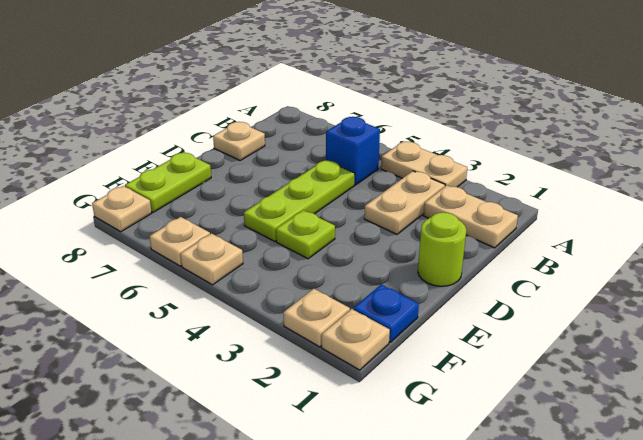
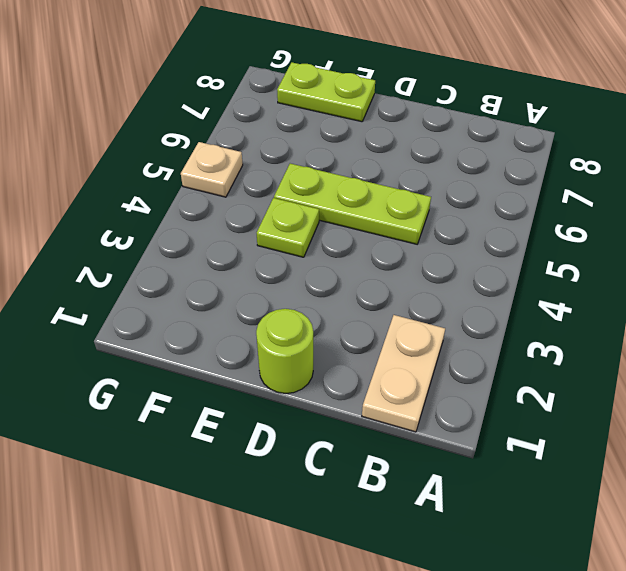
none -> tan plate A3:A4 level 1
none -> tan plate B3:C3 level 1
none -> blue brick B5 level 1

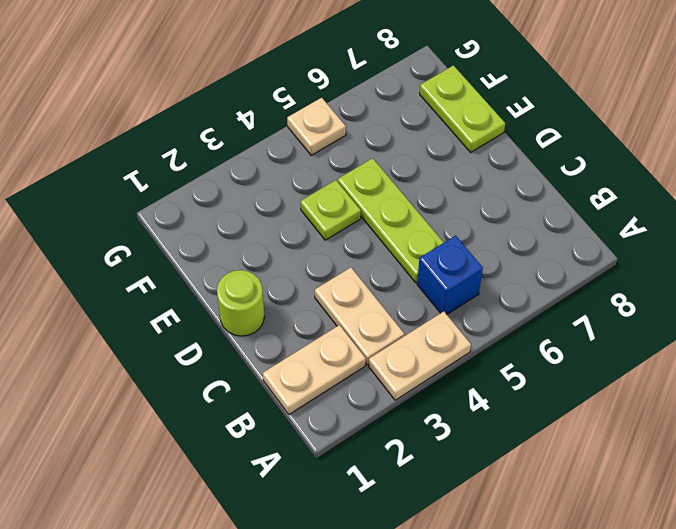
none -> tan plate C8 level 1
none -> blue plate F1 level 1
none -> tan plate G1 level 1

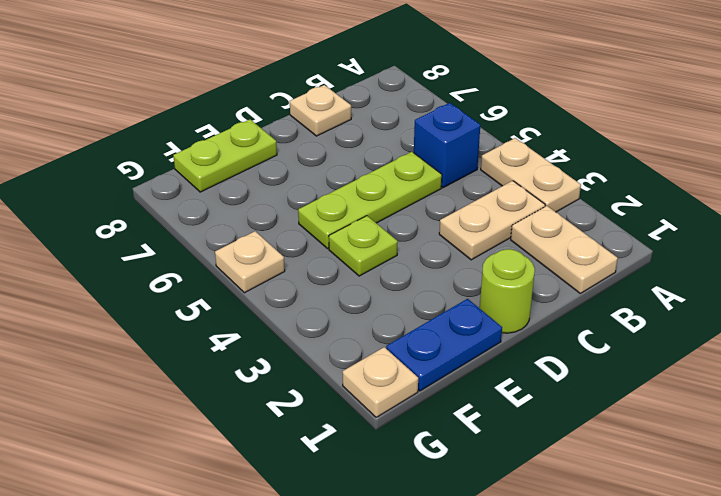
blue plate E1:F1 level 1 -> blue plate F1 level 1
none -> tan plate G2 level 1
none -> tan plate G6 level 1
none -> tan plate G8 level 1

